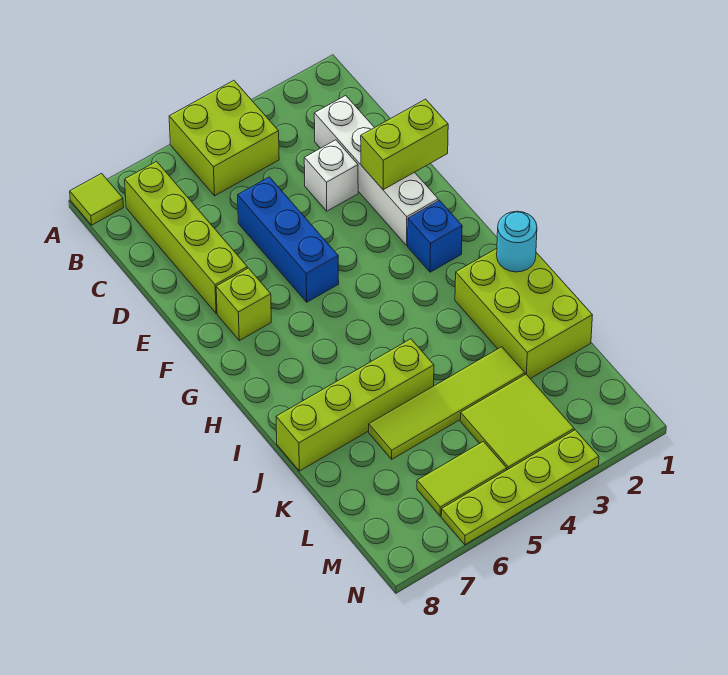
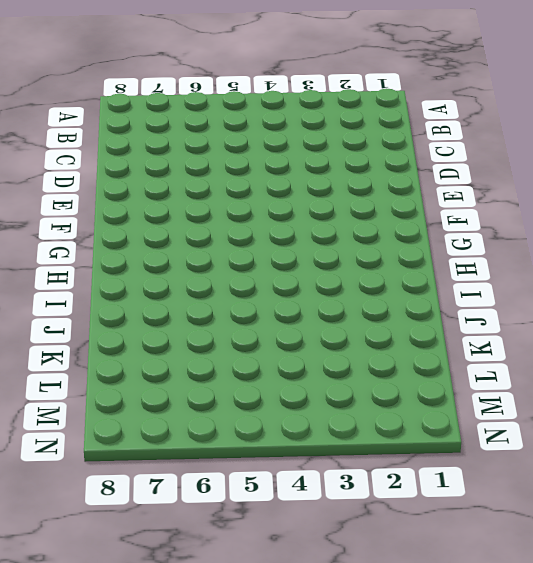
none -> lime brick A4:B5 level 1
none -> lime tile A8 level 1
none -> lime brick B7:E7 level 1

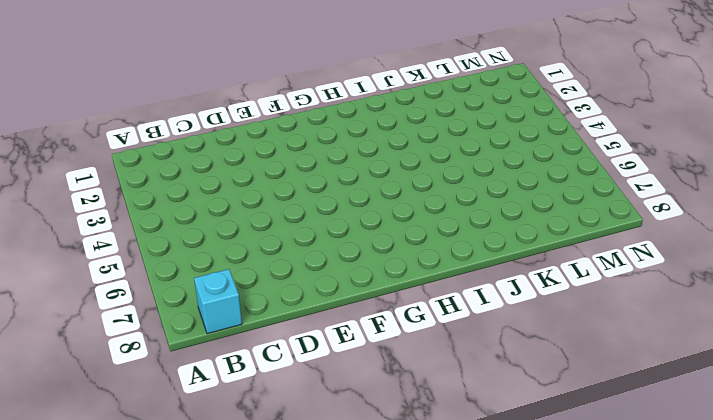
cyan brick B8 level 1 -> none
none -> lime brick A4:B5 level 1
none -> lime tile A8 level 1
none -> lime brick B7:E7 level 1

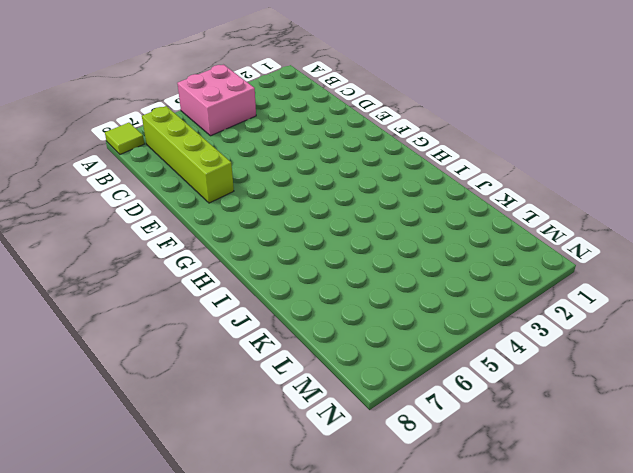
pink brick A4:B5 level 1 -> lime brick A4:B5 level 1
none -> white brick C2:F2 level 1
none -> white brick D3 level 1
none -> blue brick D5:F5 level 1

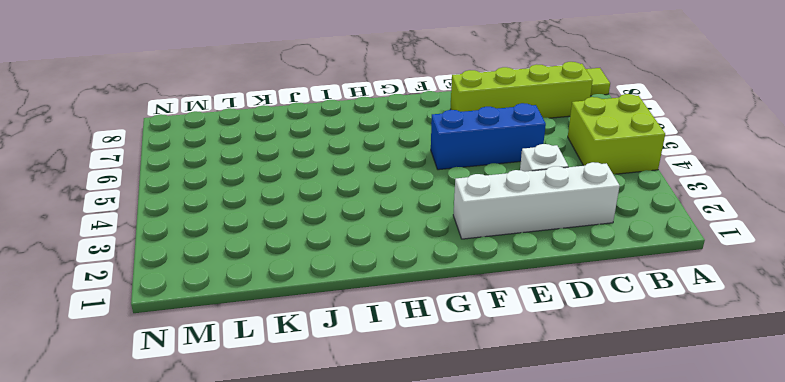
none -> lime brick F7 level 1
none -> blue brick G2 level 1
none -> lime brick I1:K2 level 1

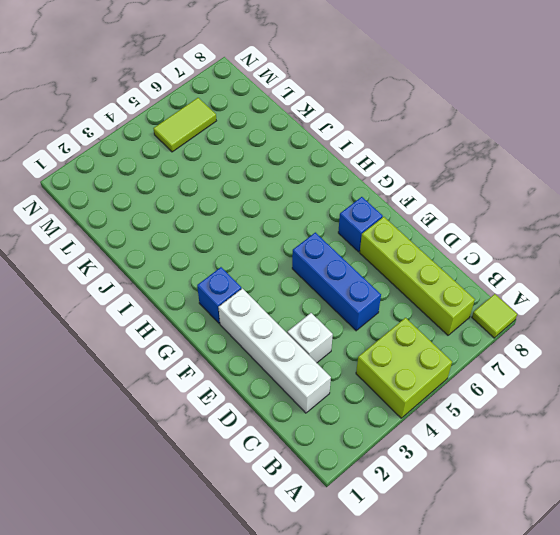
blue brick F7 level 1 -> lime brick F7 level 1
none -> lime brick I1:K2 level 1
none -> lime brick J5:J8 level 1
none -> lime tile K3:K6 level 1

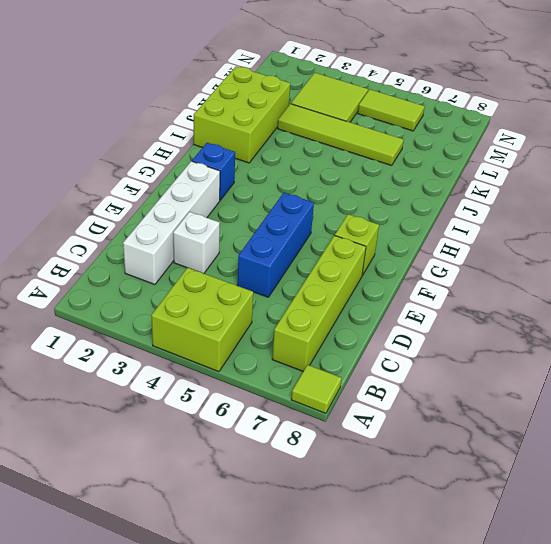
none -> lime brick J5:J8 level 1
none -> lime plate N3:N6 level 1
none -> lime brick E1:E2 level 2

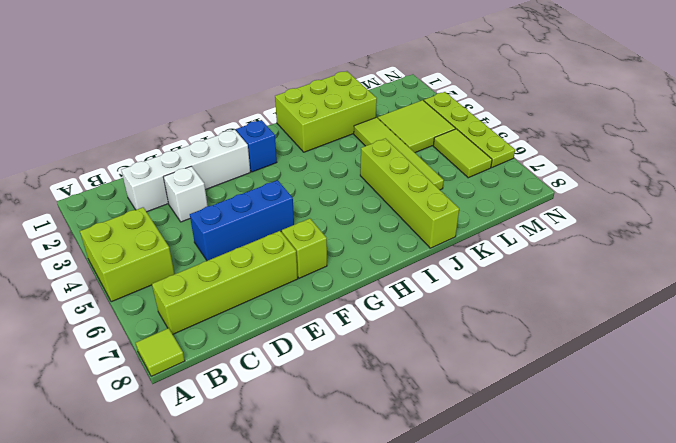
none -> lime brick E1:E2 level 2
none -> cyan round brick I1 level 2

